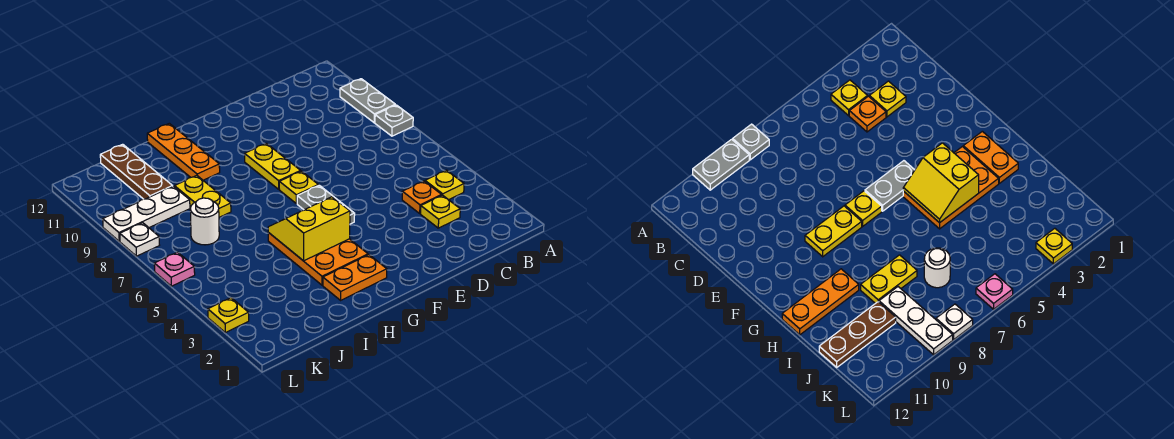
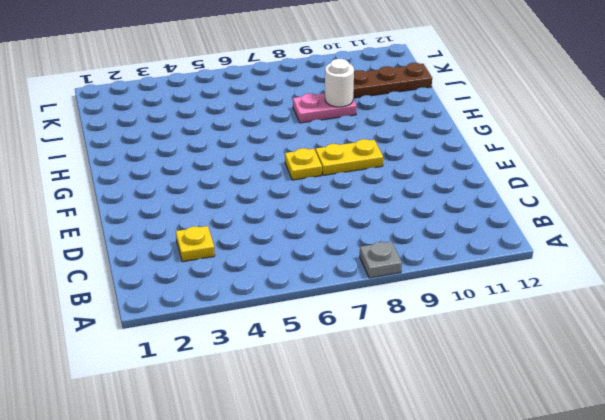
pink plate I8:I9 level 1 -> yellow plate I8:I9 level 1
white round brick I9 level 2 -> white round brick J7 level 1
none -> grey plate A9:A10 level 1
none -> yellow plate B4 level 1
none -> orange plate C4 level 1

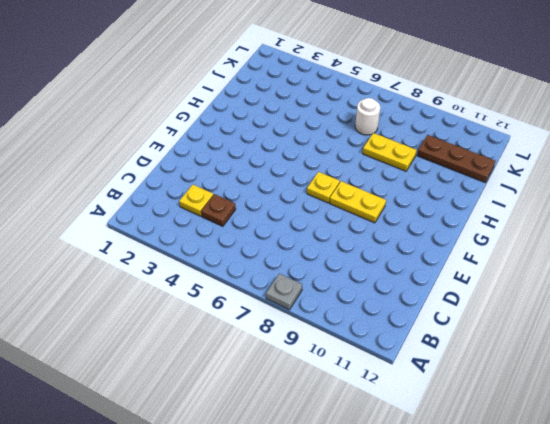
brown plate C4 level 1 -> orange plate C4 level 1
none -> grey plate A9:A10 level 1
none -> yellow plate B4 level 1
none -> grey plate F5:F6 level 1

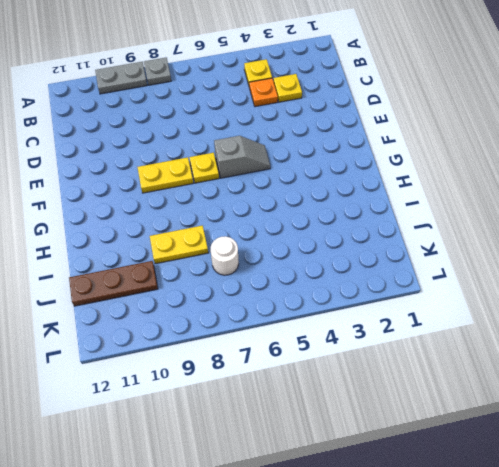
grey slope F5:F6 level 1 top 6 -> grey plate F5:F6 level 1
none -> orange plate G2:H2 level 1
none -> orange plate G3:H5 level 1
none -> orange plate H10:H12 level 1

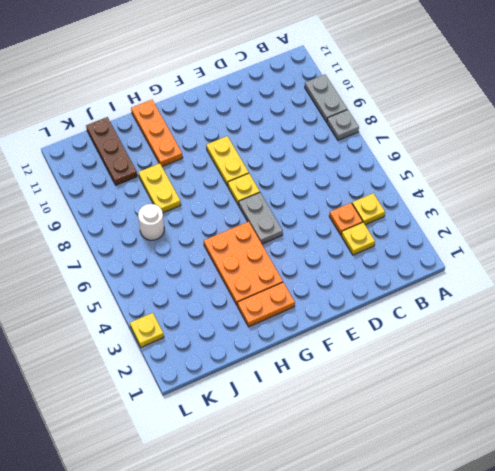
none -> white plate J9:L9 level 1
none -> pink plate L6 level 1
none -> white plate L8 level 1

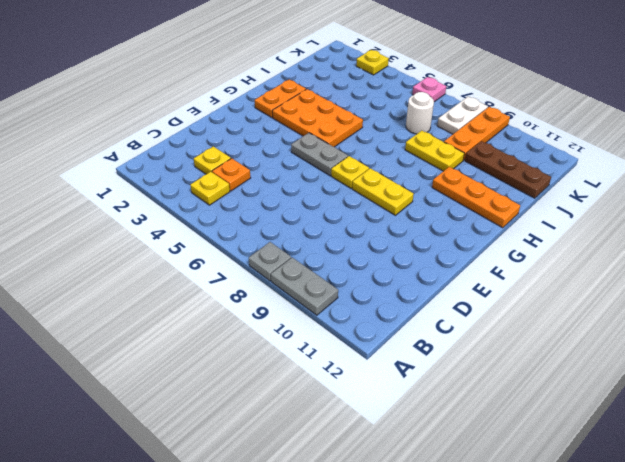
orange plate J9:L9 level 1 -> white plate J9:L9 level 1
white plate K8:L8 level 1 -> white plate L8 level 1
none -> yellow slope G4:H5 level 2 top 4

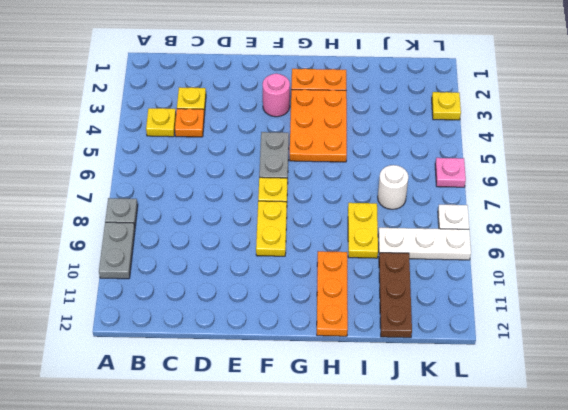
pink round brick F3 level 1 -> none
none -> yellow slope G4:H5 level 2 top 4

